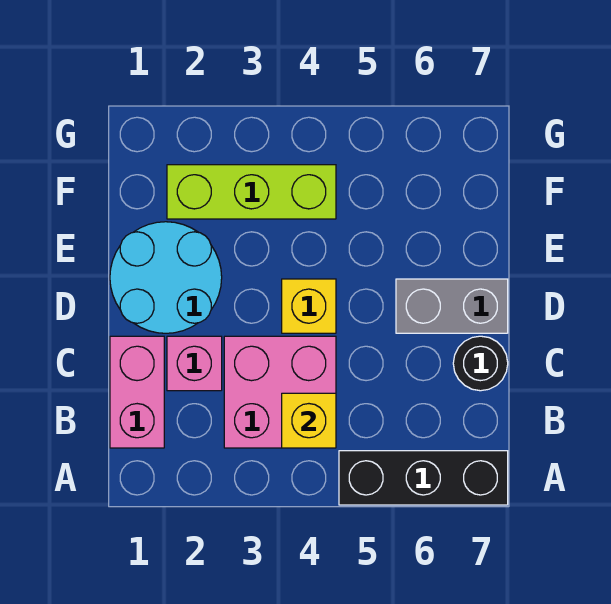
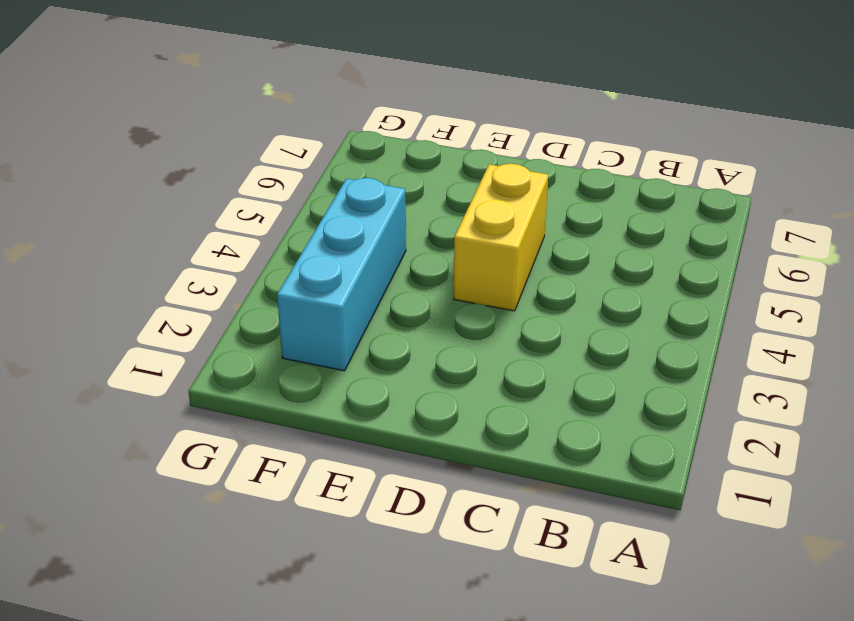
yellow brick D4:D5 level 1 -> yellow brick D4 level 1
cyan brick F2:F4 level 1 -> lime brick F2:F4 level 1
none -> black brick A5:A7 level 1
none -> pink brick B1:C1 level 1

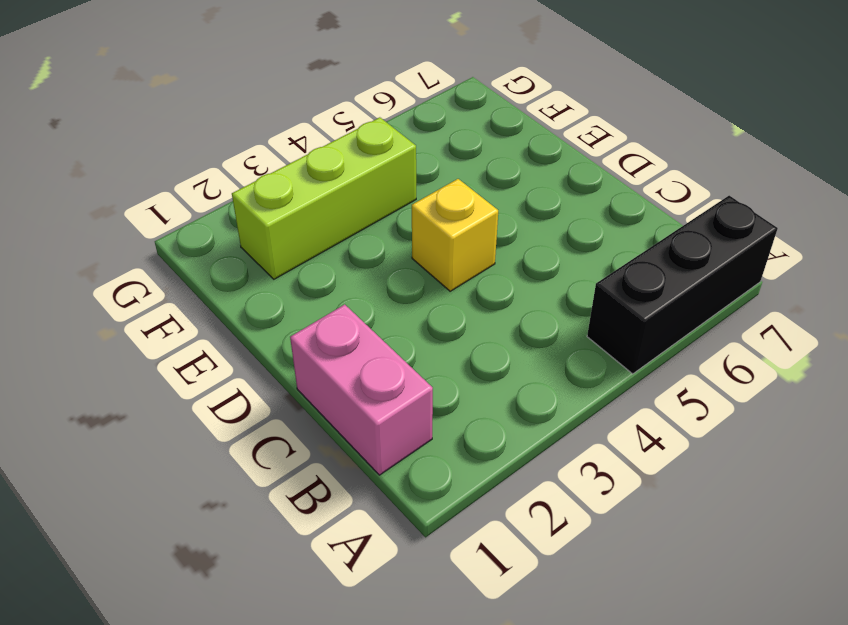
none -> pink brick B3:C4 level 1
none -> pink brick C2 level 1

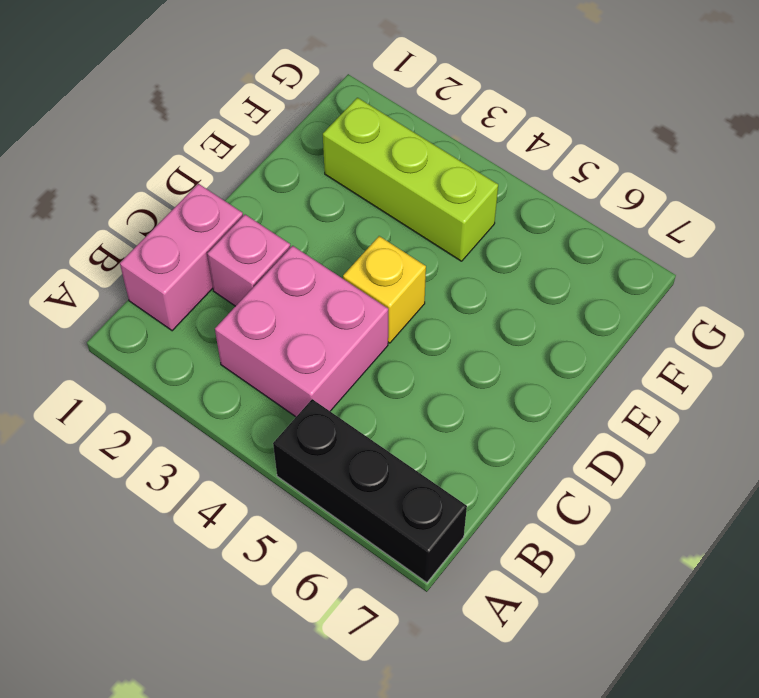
none -> black round brick C7 level 1
none -> cyan round brick D1:E2 level 1

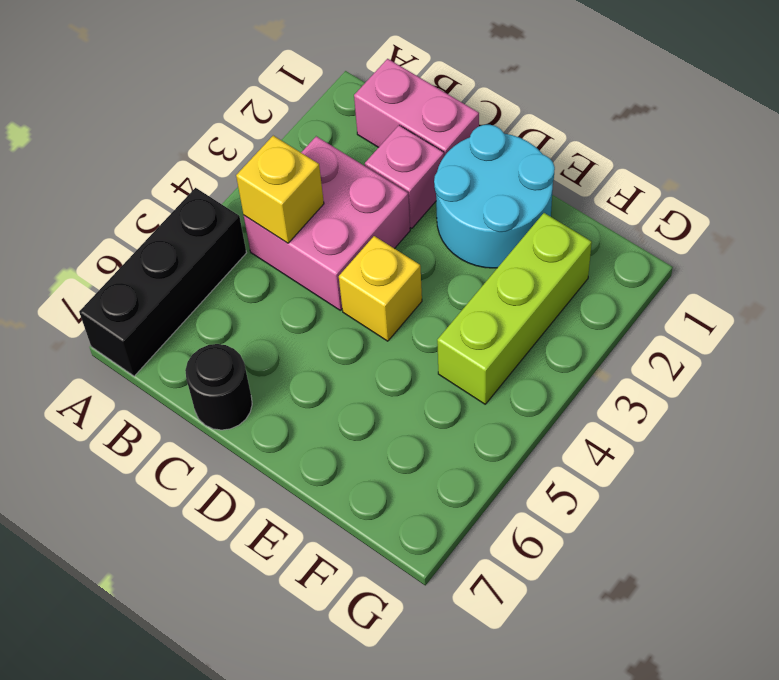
none -> grey brick D6:D7 level 1

